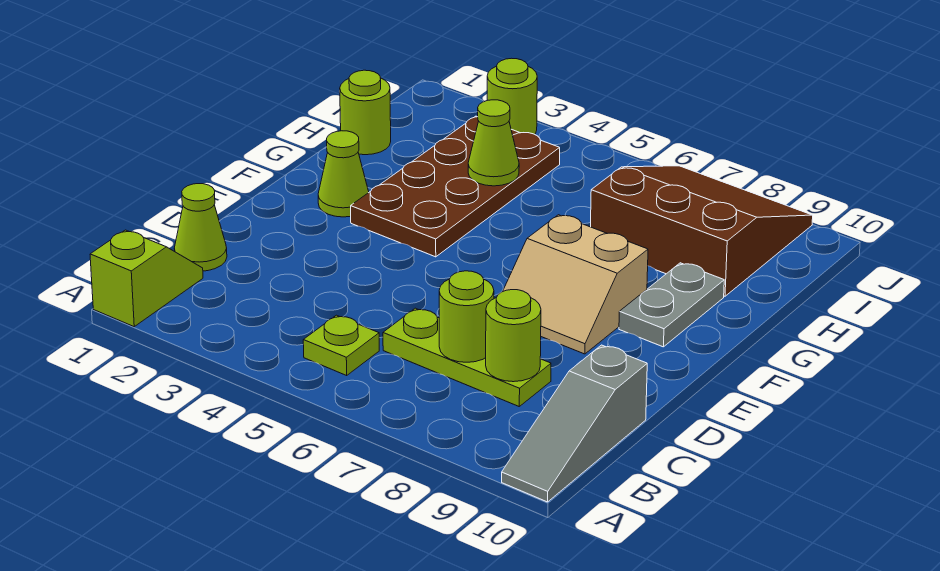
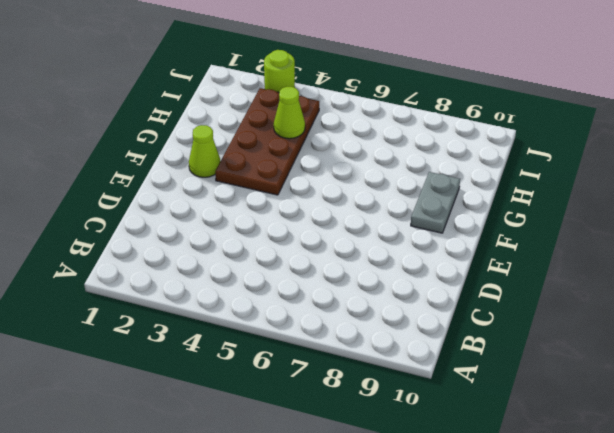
none -> lime slope A1:B1 level 1 top A
none -> grey slope A10:C10 level 1 top C
none -> lime plate B5 level 1

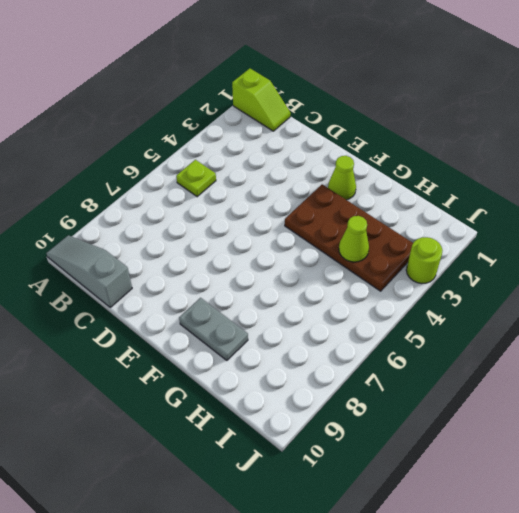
none -> lime cone C1 level 1
none -> lime plate C6:C8 level 1
none -> tan slope E7:F8 level 1 top F

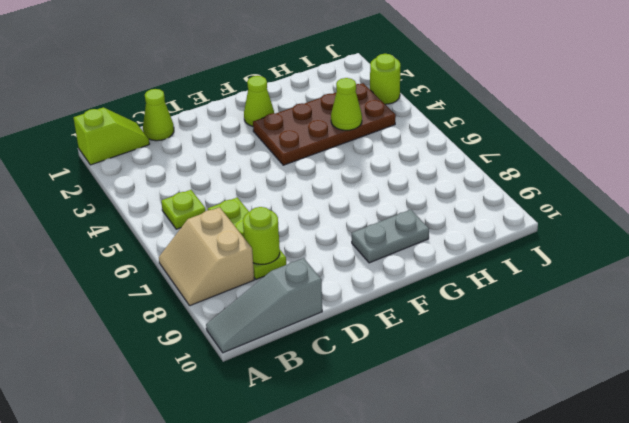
tan slope A7:B8 level 1 top B -> tan slope E7:F8 level 1 top F
none -> lime round brick H1 level 1
none -> brown slope H7:J9 level 1 top H
none -> lime round brick C7 level 2

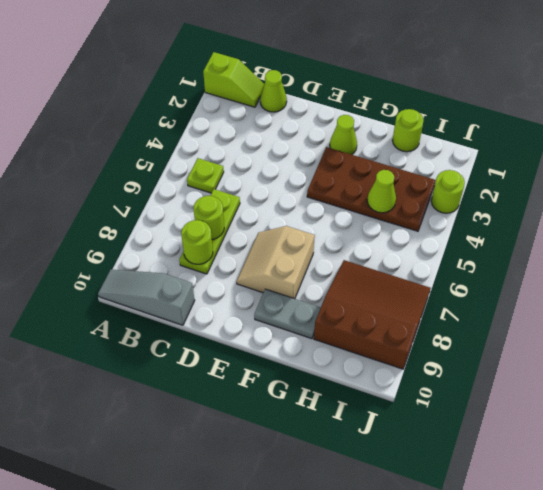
brown slope H7:J9 level 1 top 9 -> brown slope H7:J9 level 1 top H

